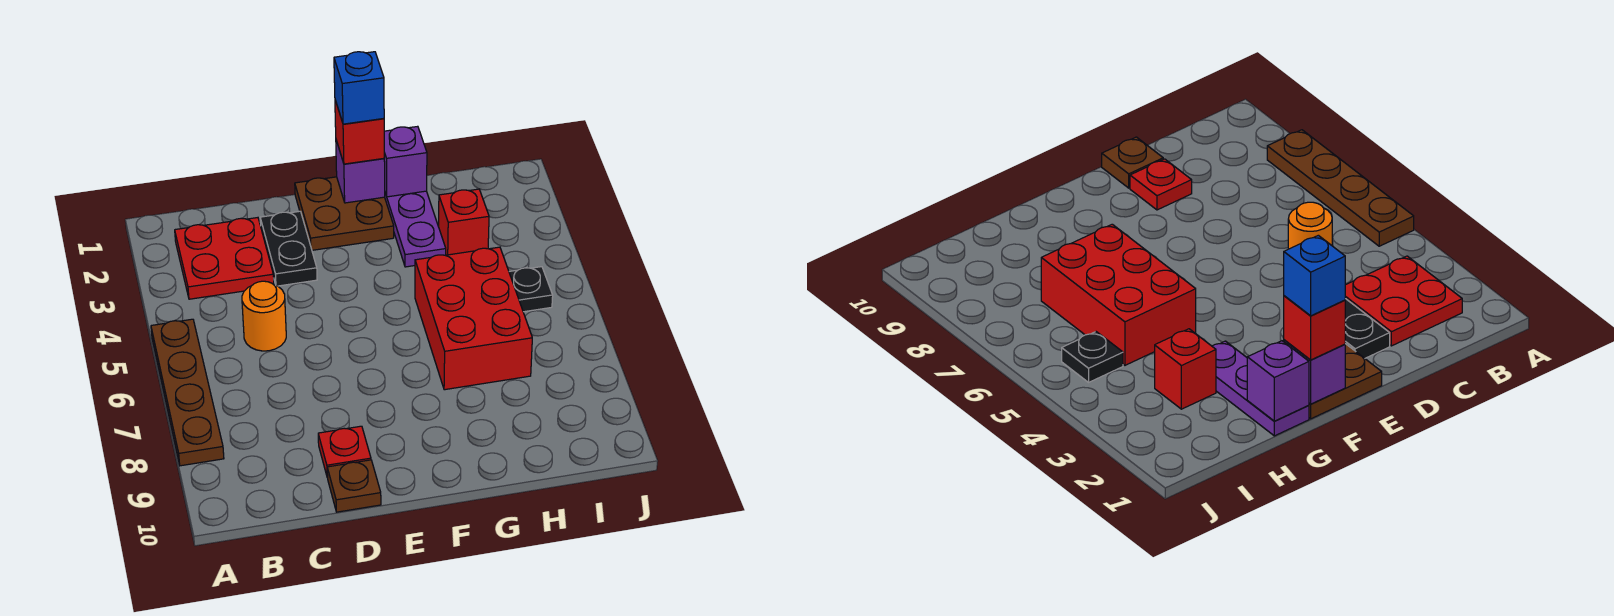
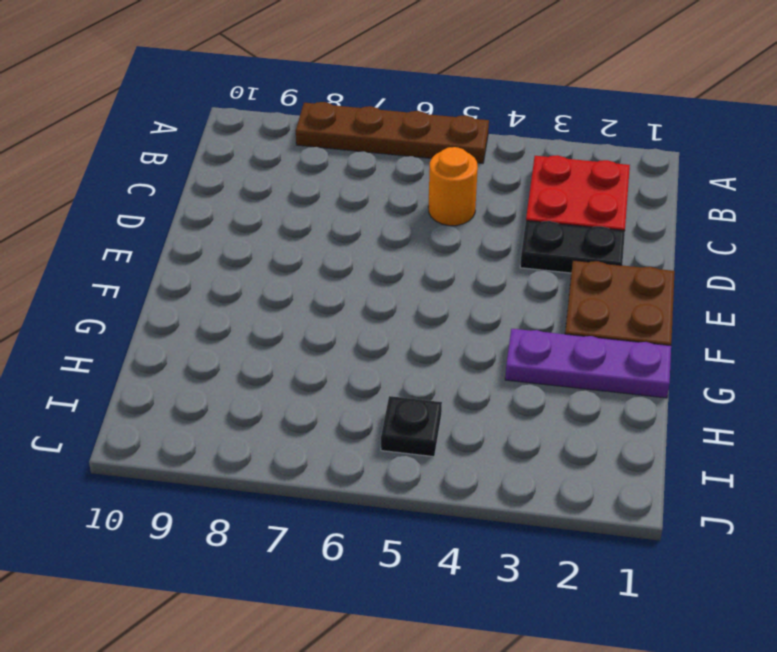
none -> red plate D9 level 1
none -> brown plate D10 level 1
none -> red brick G5:H7 level 1

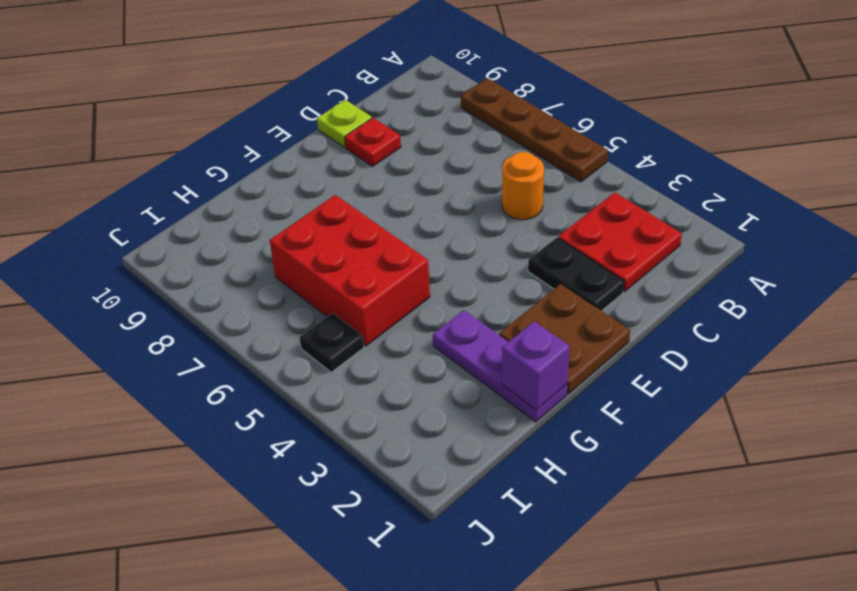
lime plate D10 level 1 -> brown plate D10 level 1
none -> red brick H3 level 1
none -> purple brick F1 level 2
none -> red brick F1 level 3

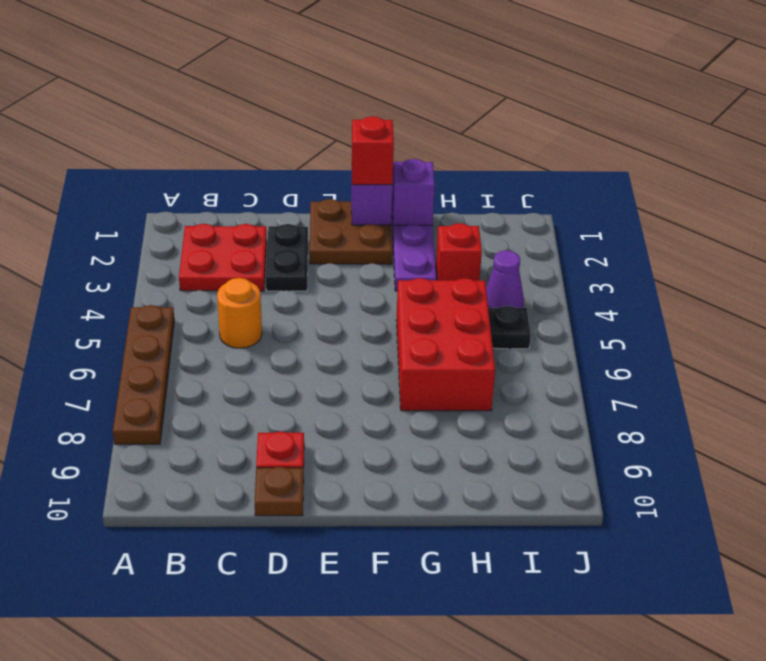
purple cone I4 level 1 -> none
none -> blue brick F1 level 4

